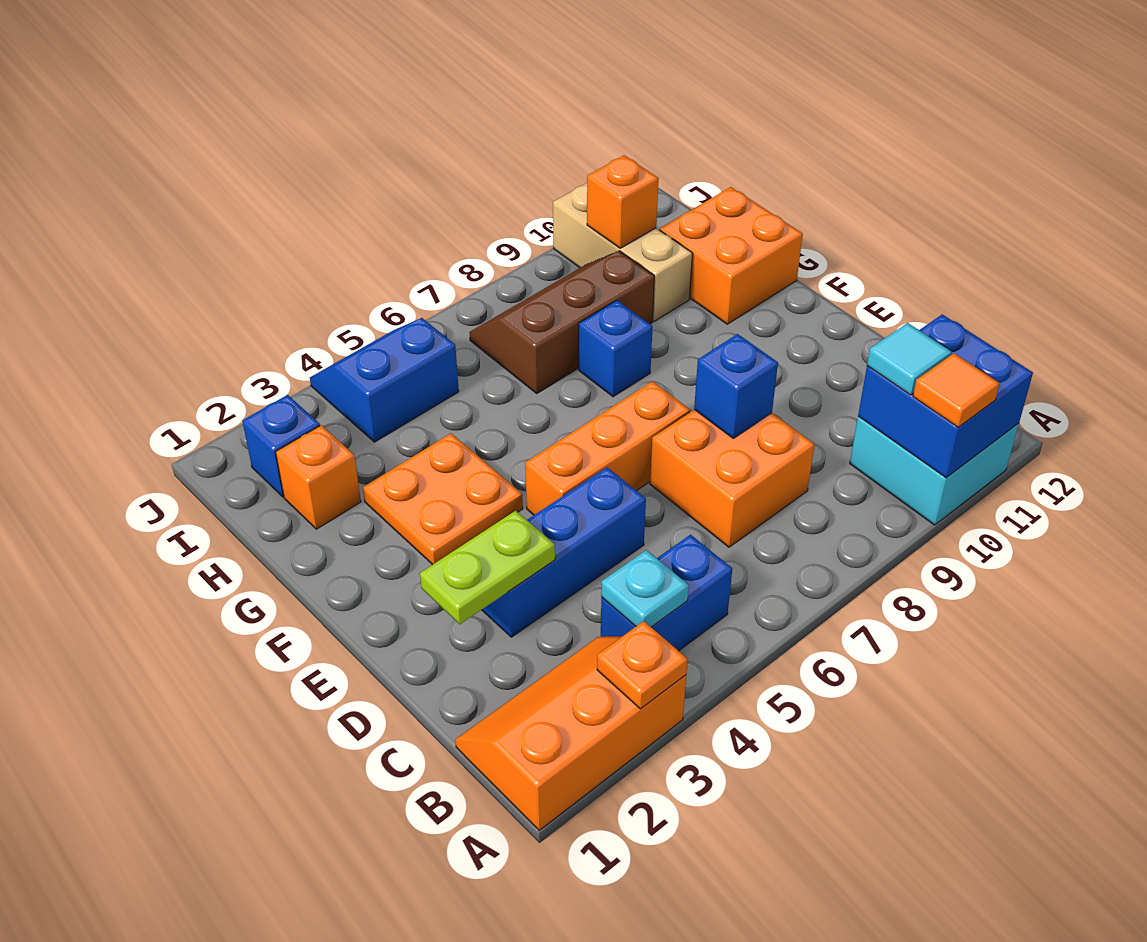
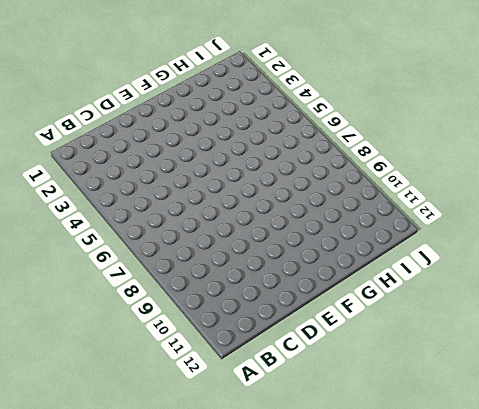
none -> orange slope A1:B3 level 1 top A
none -> cyan brick A10:B11 level 1
none -> blue brick B4:B5 level 1

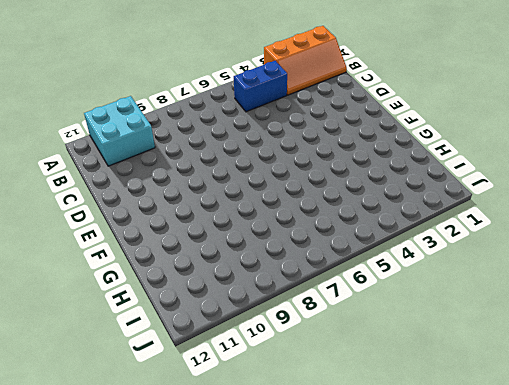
none -> orange brick C7:D8 level 1
none -> blue brick D3:D5 level 1
none -> orange brick E5:E7 level 1

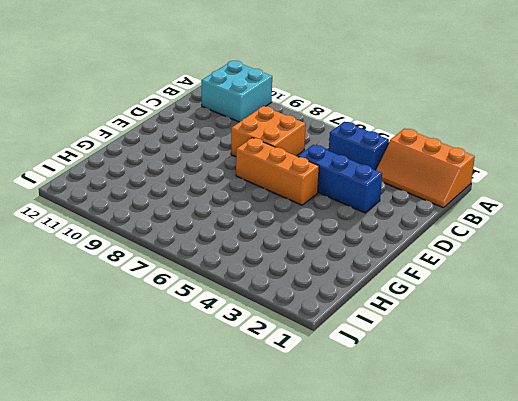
none -> orange plate F3:G4 level 1
none -> blue brick G8 level 1
none -> orange brick G11:H12 level 1

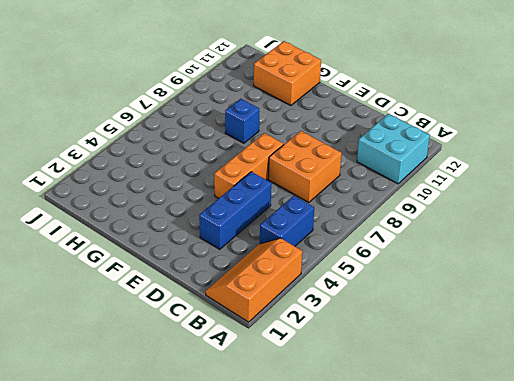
none -> orange plate F3:G4 level 1
none -> orange brick H2 level 1
none -> brown slope H7:I9 level 1 top H

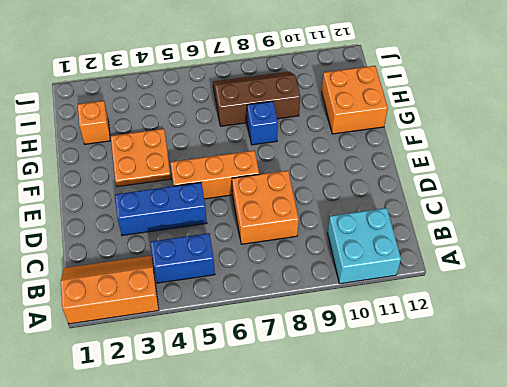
none -> tan brick H10:J10 level 1
none -> blue brick I2 level 1
none -> blue slope I4:J5 level 1 top I

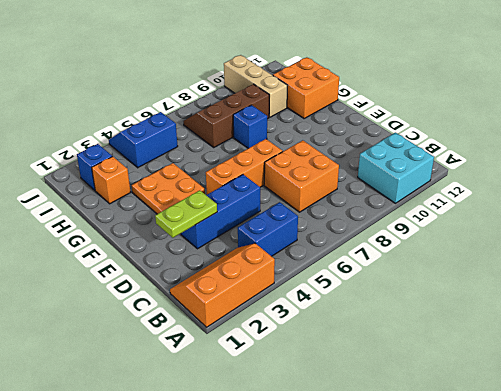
none -> orange plate A3 level 2
none -> blue brick A10:B11 level 2
none -> cyan plate B4 level 2

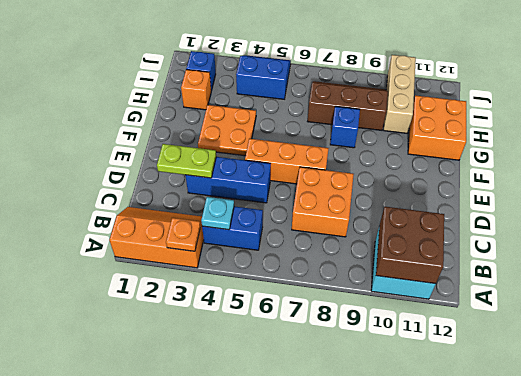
brown brick A10:B11 level 2 -> blue brick A10:B11 level 2
none -> blue brick D8 level 2
none -> orange brick I10 level 2
none -> orange tile A10 level 3

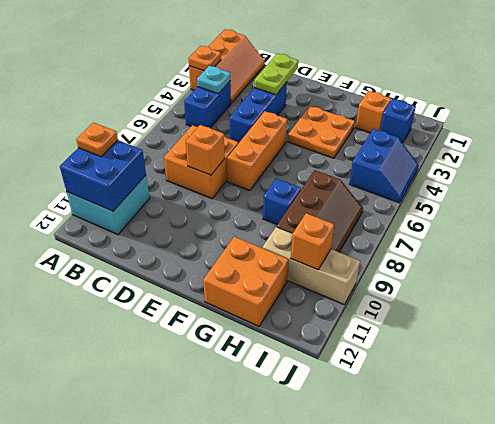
orange plate A10 level 3 -> orange tile A10 level 3
orange brick D8 level 2 -> blue brick D8 level 2
none -> cyan tile B10 level 3

